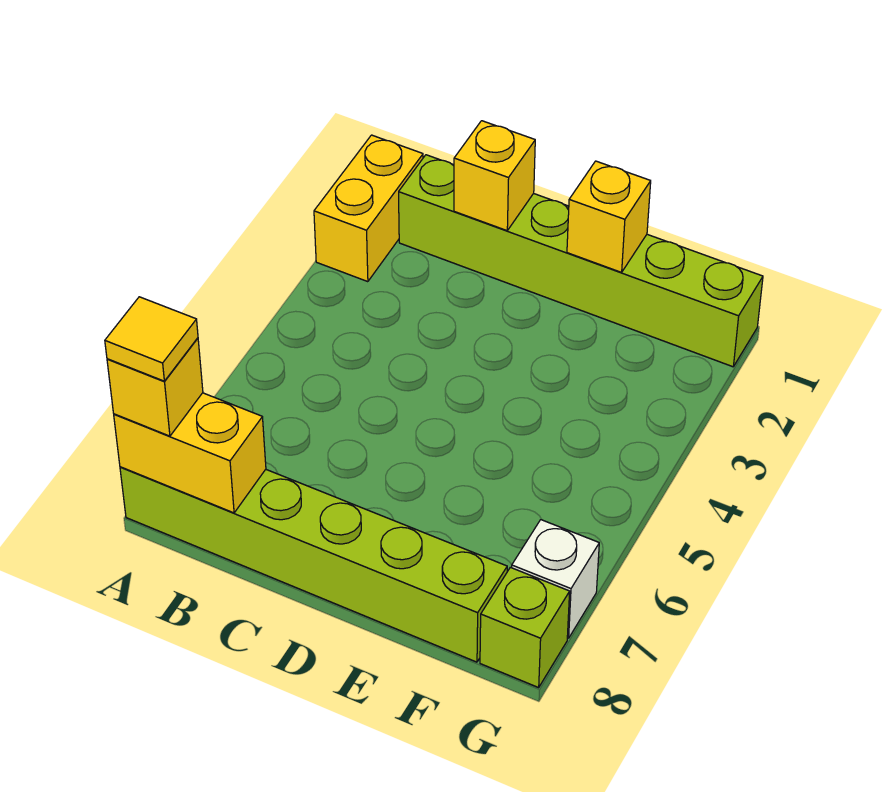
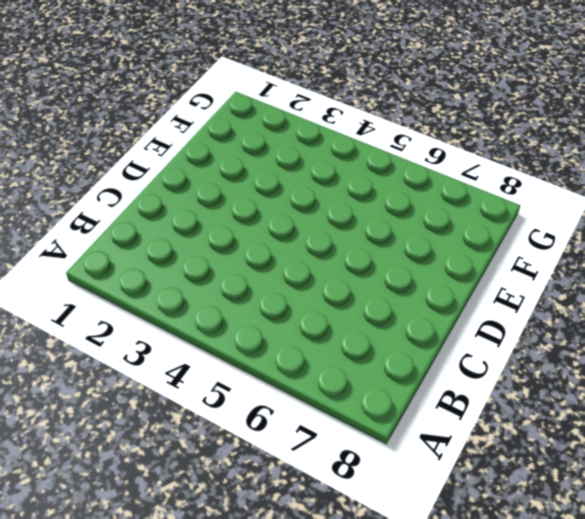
none -> yellow brick A1:A2 level 1
none -> lime brick A8:F8 level 1

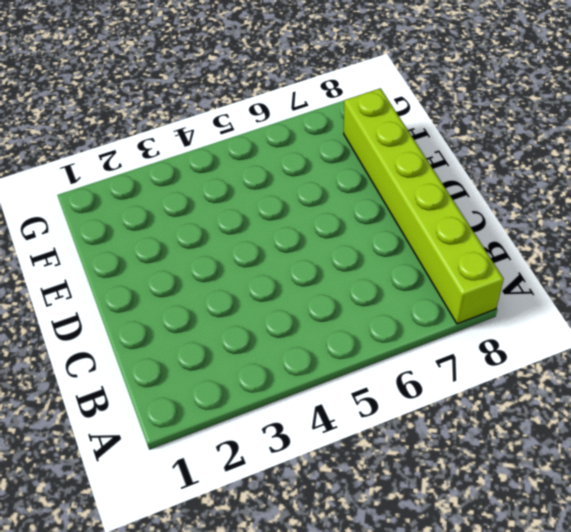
none -> yellow brick A1:A2 level 1
none -> lime brick B1:G1 level 1

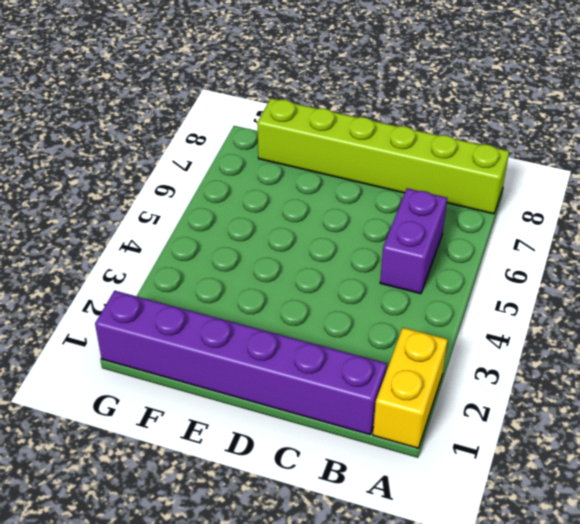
purple brick B1:G1 level 1 -> lime brick B1:G1 level 1
purple brick B5:B6 level 1 -> none
none -> white brick G7 level 1
none -> lime brick G8 level 1

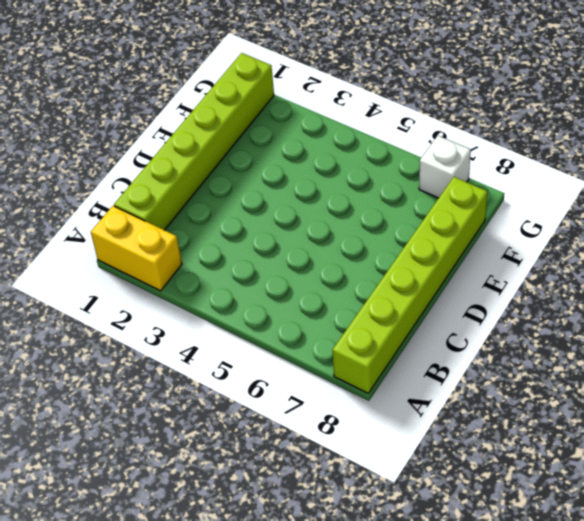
none -> lime brick G8 level 1
none -> yellow brick A8:B8 level 2

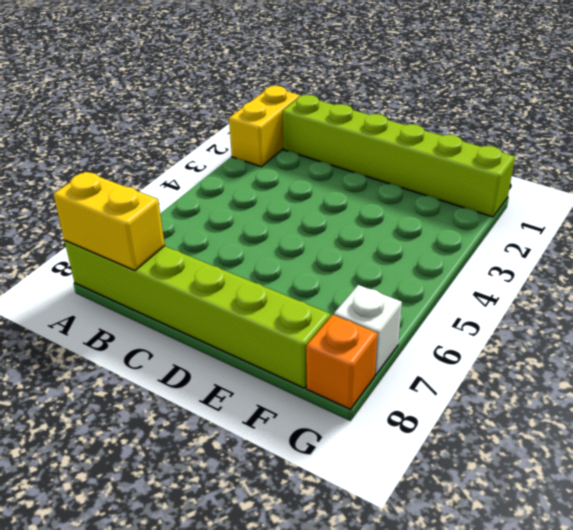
orange brick G8 level 1 -> lime brick G8 level 1
none -> yellow brick C1 level 2
none -> yellow brick E1 level 2

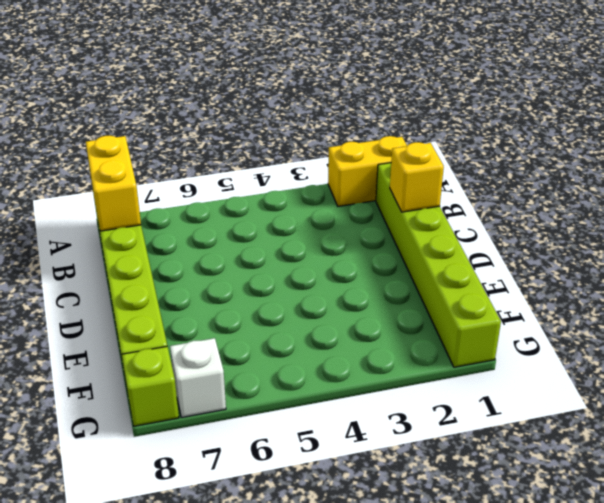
none -> yellow brick E1 level 2
none -> yellow brick A8 level 3

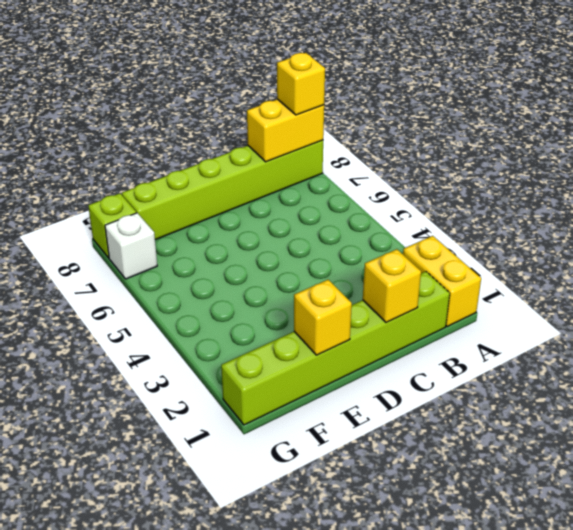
none -> yellow tile A8 level 4

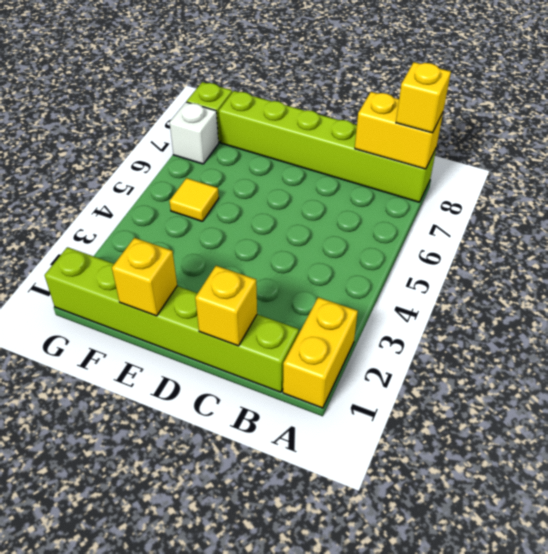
yellow tile F5 level 1 -> yellow tile A8 level 4

